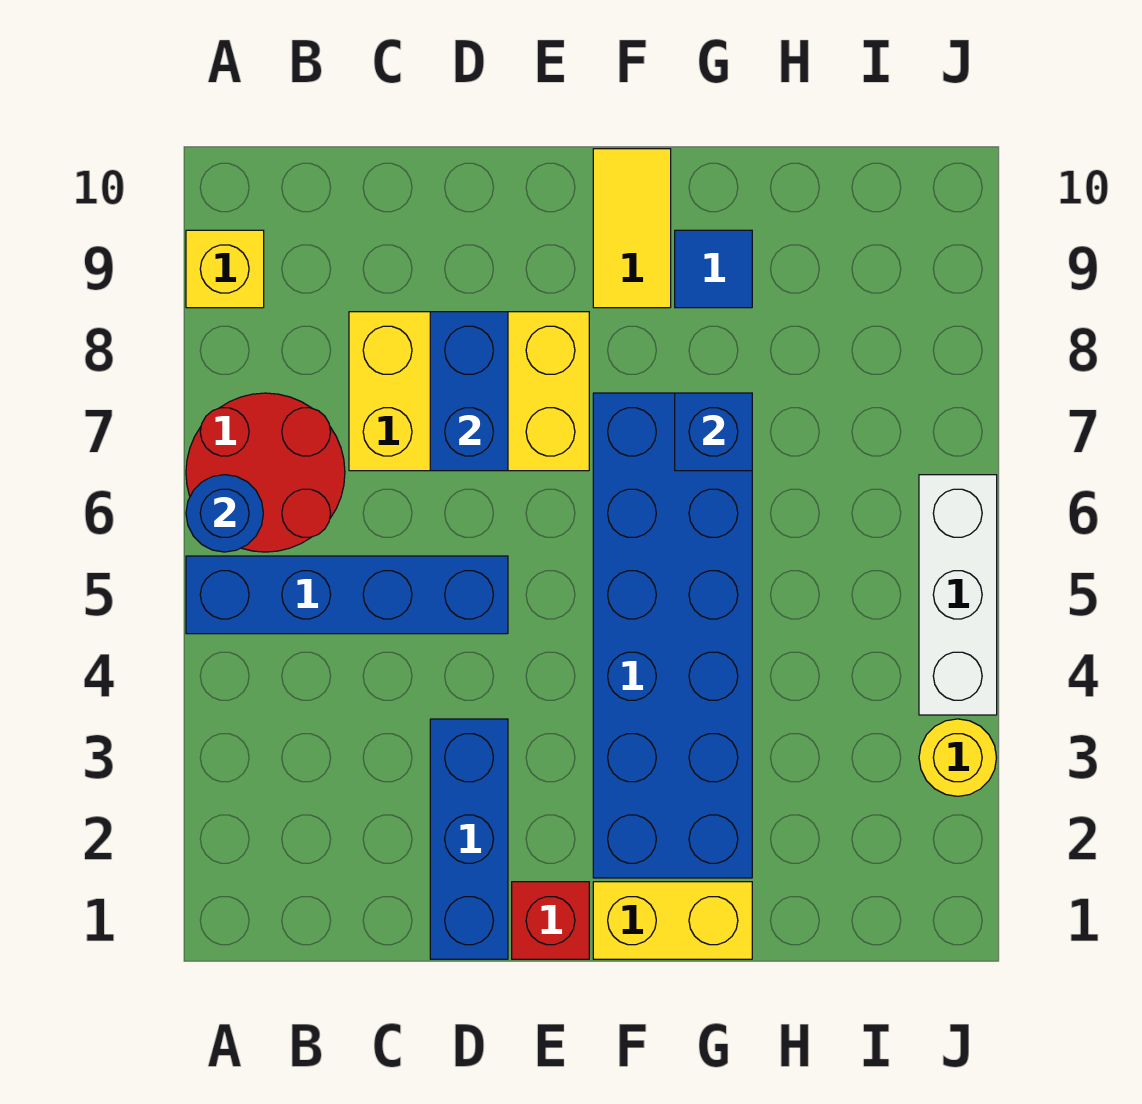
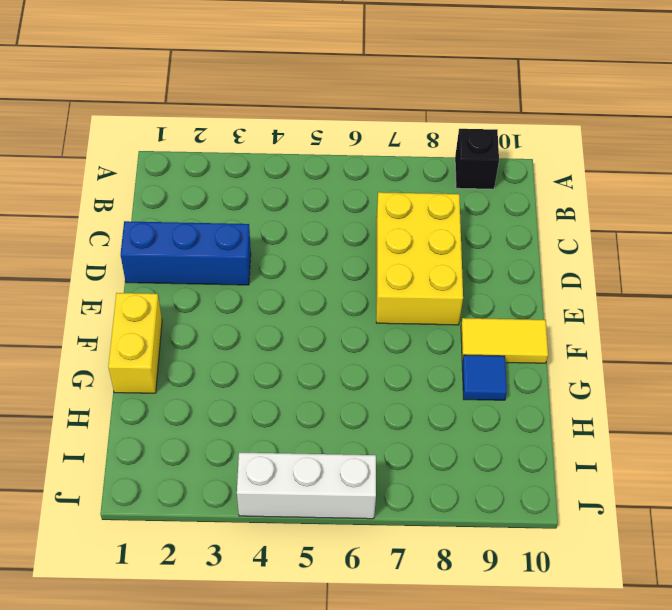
black brick A9 level 1 -> yellow brick A9 level 1
none -> blue brick A5:D5 level 1
none -> red round brick A6:B7 level 1
none -> red brick E1 level 1

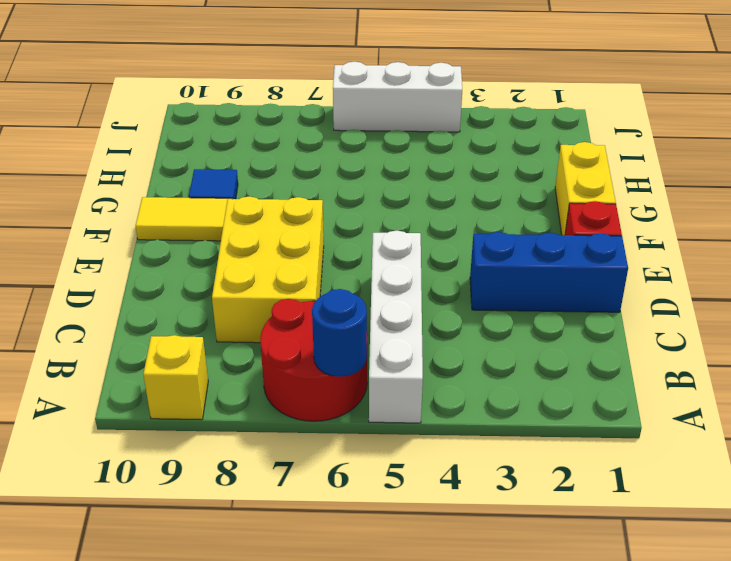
white brick A5:D5 level 1 -> blue brick A5:D5 level 1
none -> blue brick F2:G7 level 1
none -> yellow round brick J3 level 1
none -> blue brick D7:D8 level 2

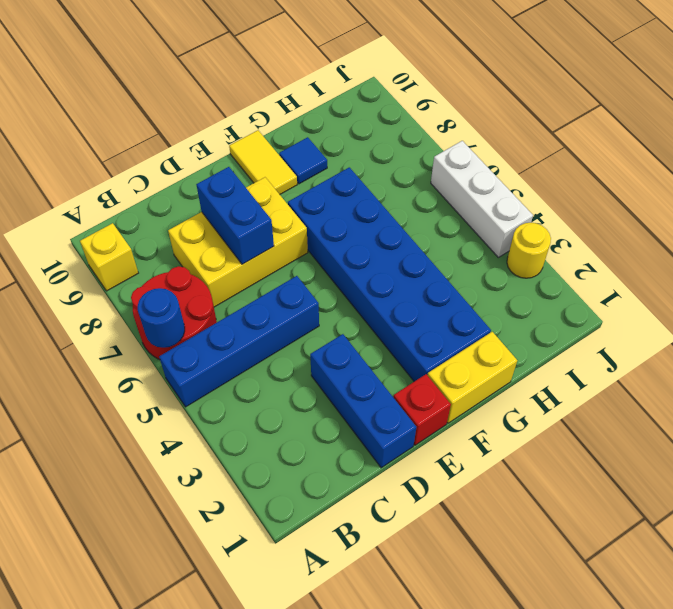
none -> blue brick G7 level 2

